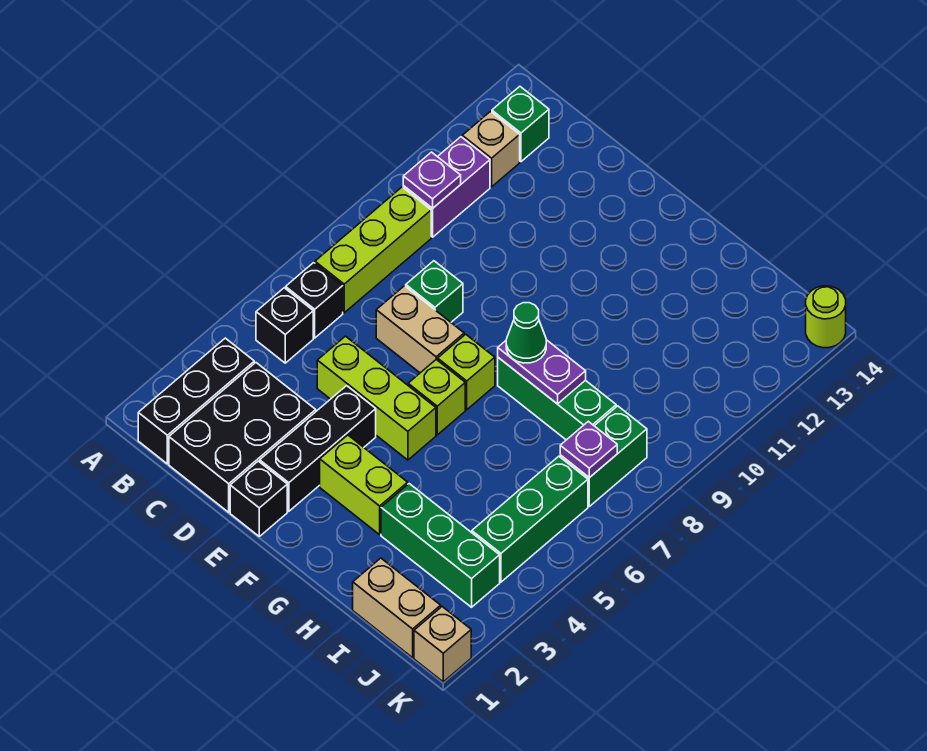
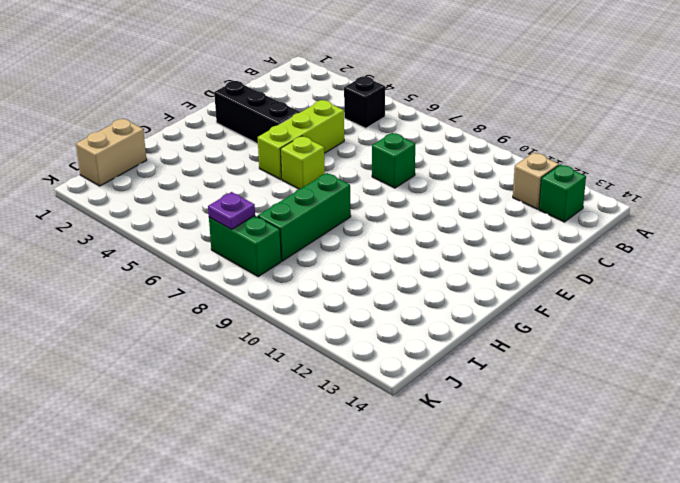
none -> black brick B1:B3 level 1
none -> black brick B6 level 1
none -> lime brick B7:B9 level 1

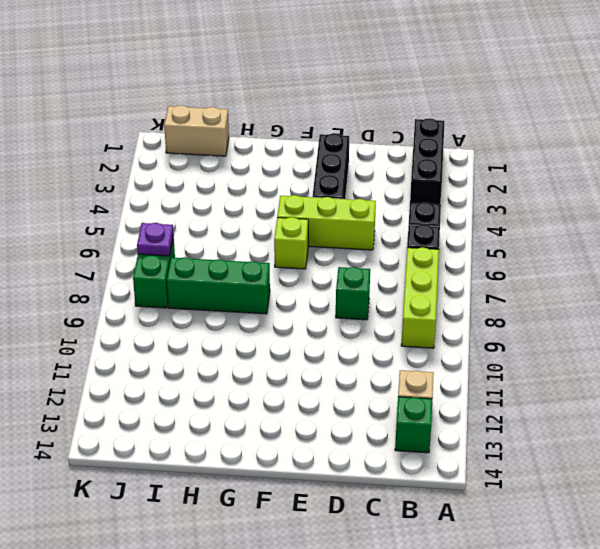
none -> purple brick B10:B11 level 1
none -> black brick C1:D3 level 1
none -> tan brick D7:E7 level 1

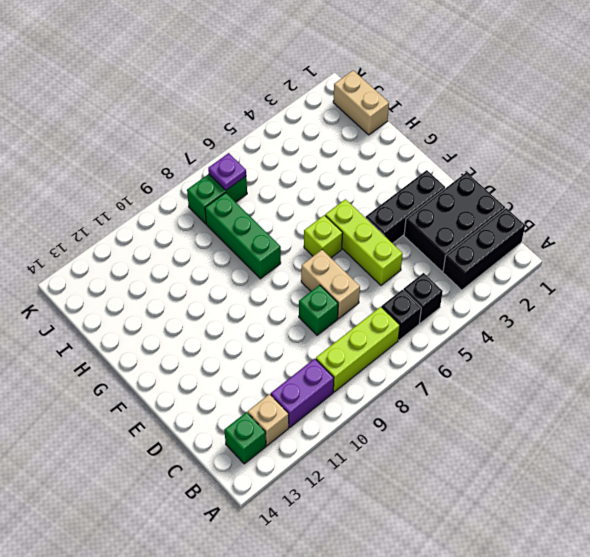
none -> black brick E1 level 1
none -> lime brick F3:G3 level 1
none -> lime brick F7 level 1

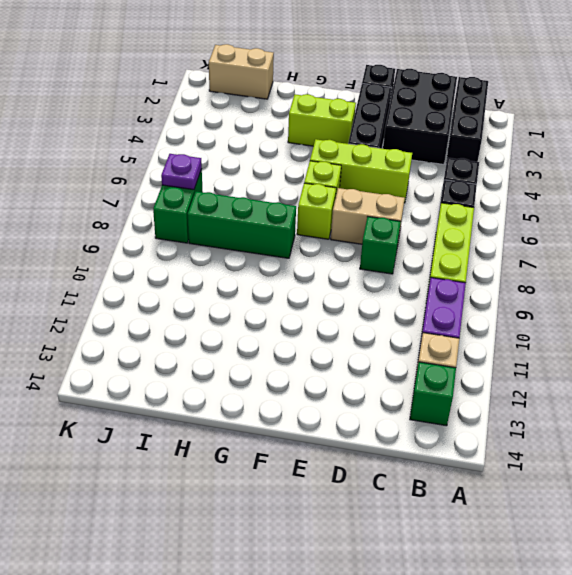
none -> green brick H3:J3 level 1
none -> green brick J4:J6 level 1
none -> tan brick K1 level 1

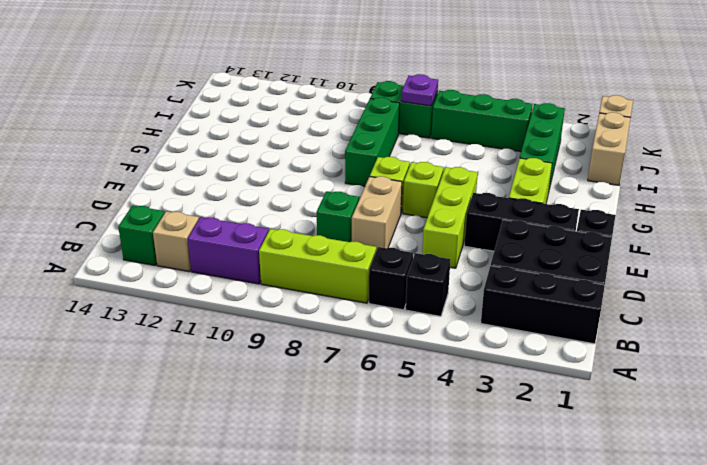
none -> lime round brick K14 level 1
none -> purple plate B10 level 2
none -> purple plate G8:H8 level 2

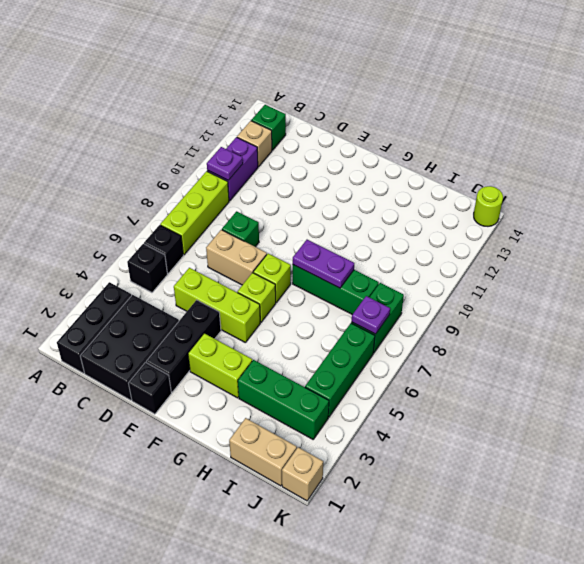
none -> green cone G8 level 3

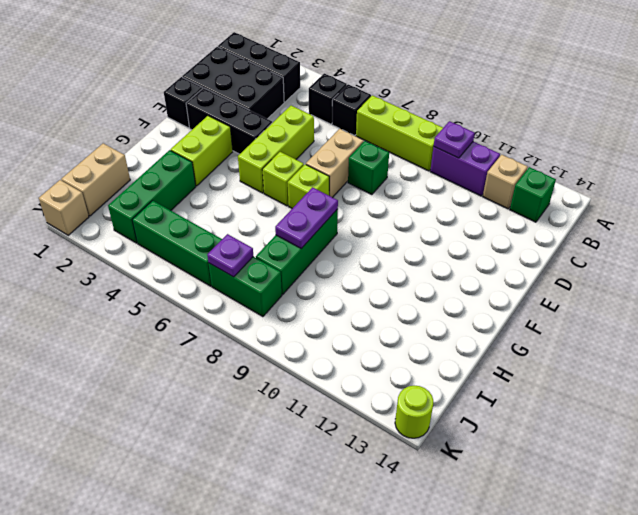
none -> green cone G8 level 3

